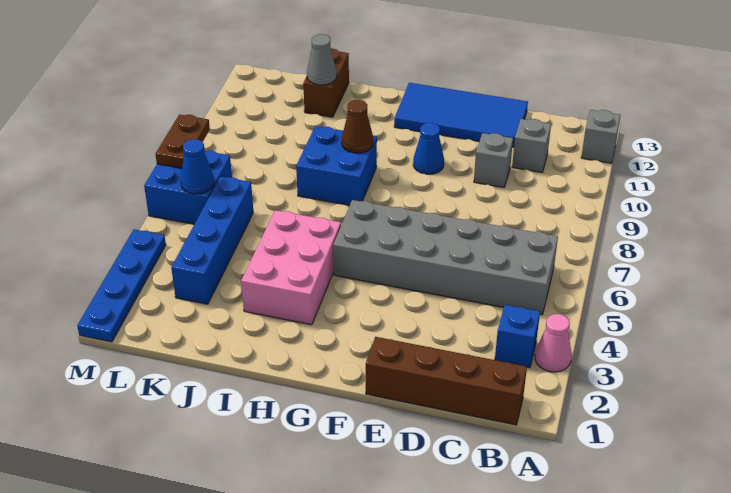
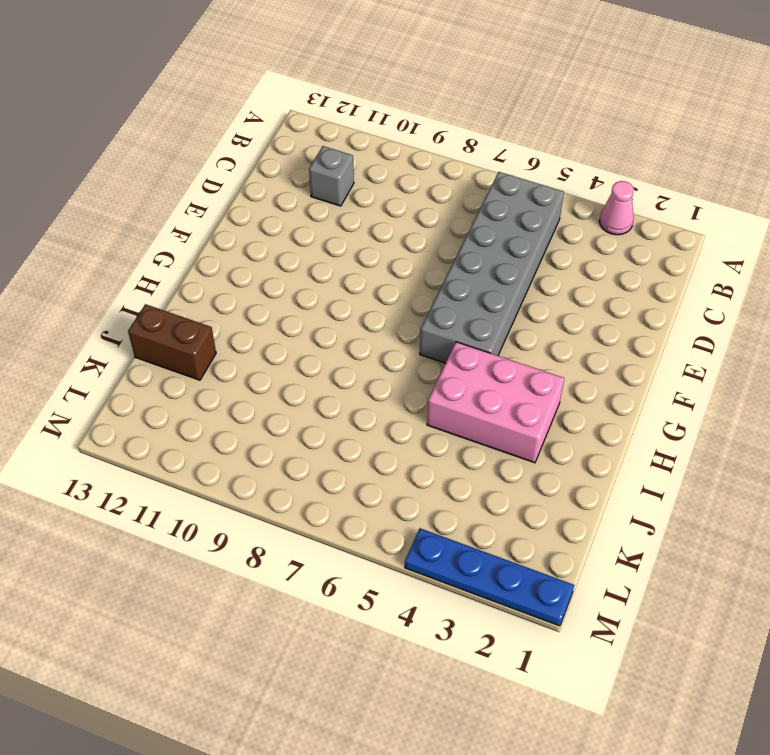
none -> grey brick A12 level 1
none -> brown brick B1:E1 level 1
none -> blue brick B3 level 1

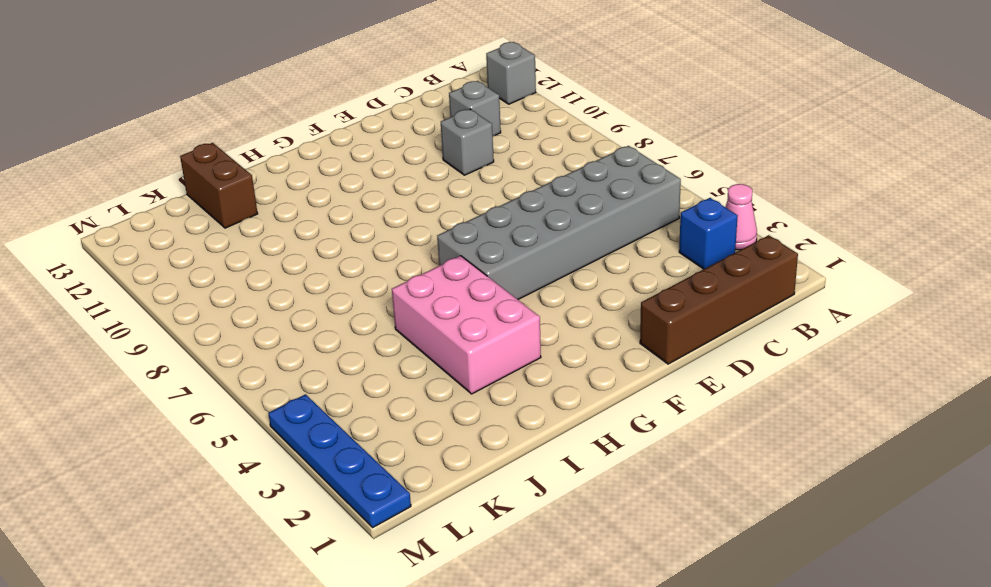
none -> blue tile D12:G13 level 1
none -> blue cone F10 level 1
none -> blue brick H8:I9 level 1

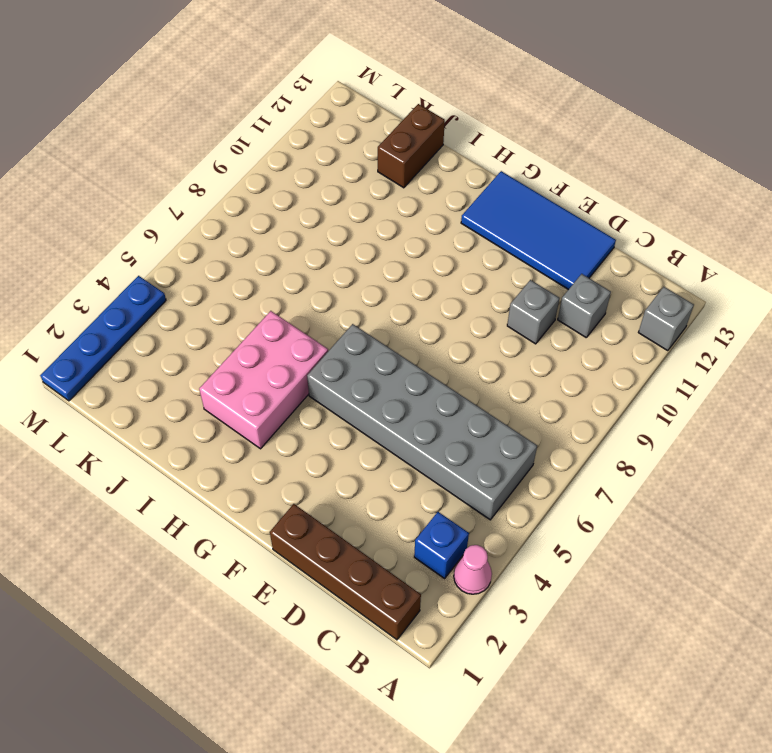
none -> blue cone F10 level 1
none -> blue brick H8:I9 level 1
none -> blue brick K3:K6 level 1

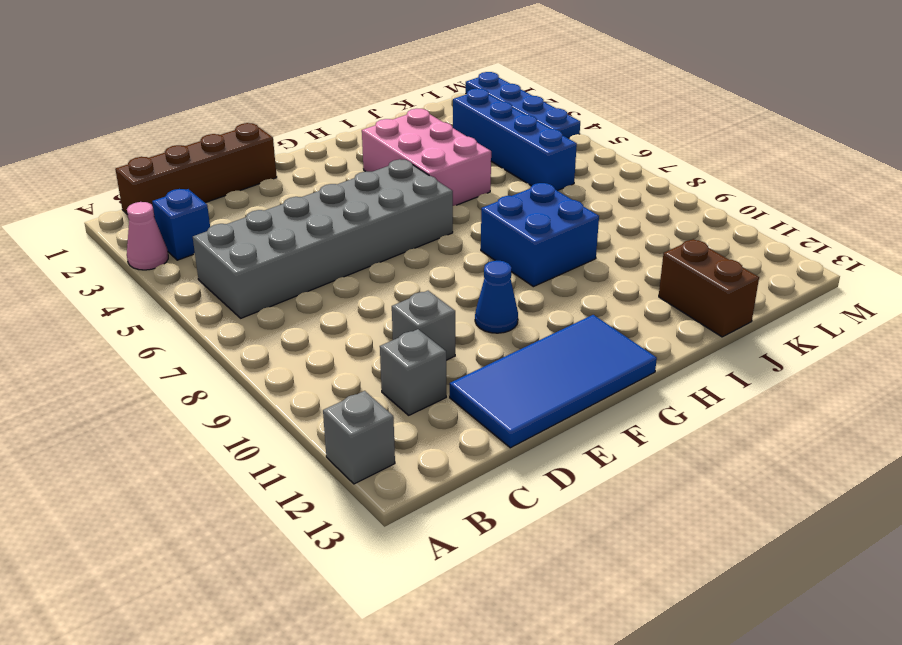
none -> blue brick L6:M7 level 1
none -> brown cone H9 level 2
none -> grey cone J12 level 2

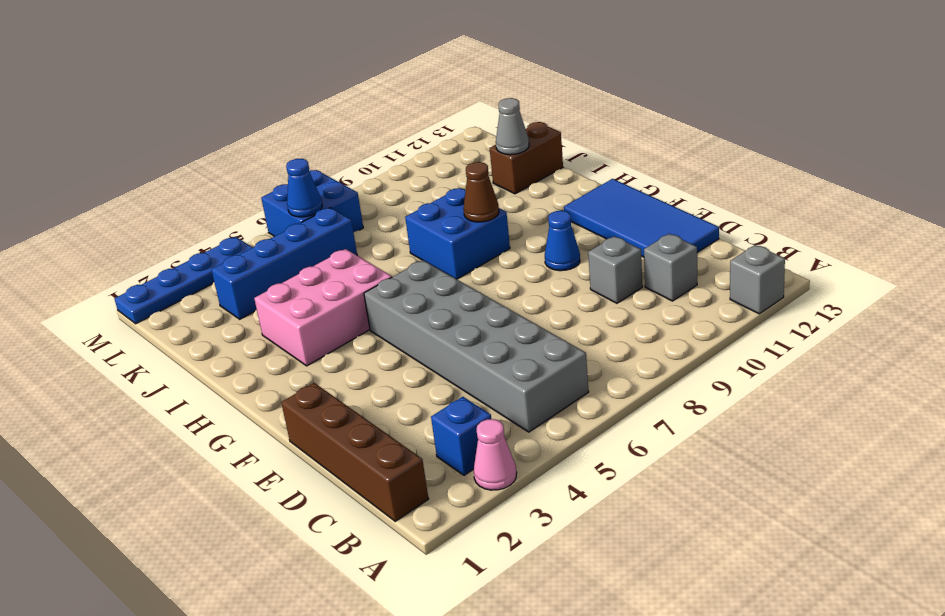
none -> brown plate M7:M8 level 2

